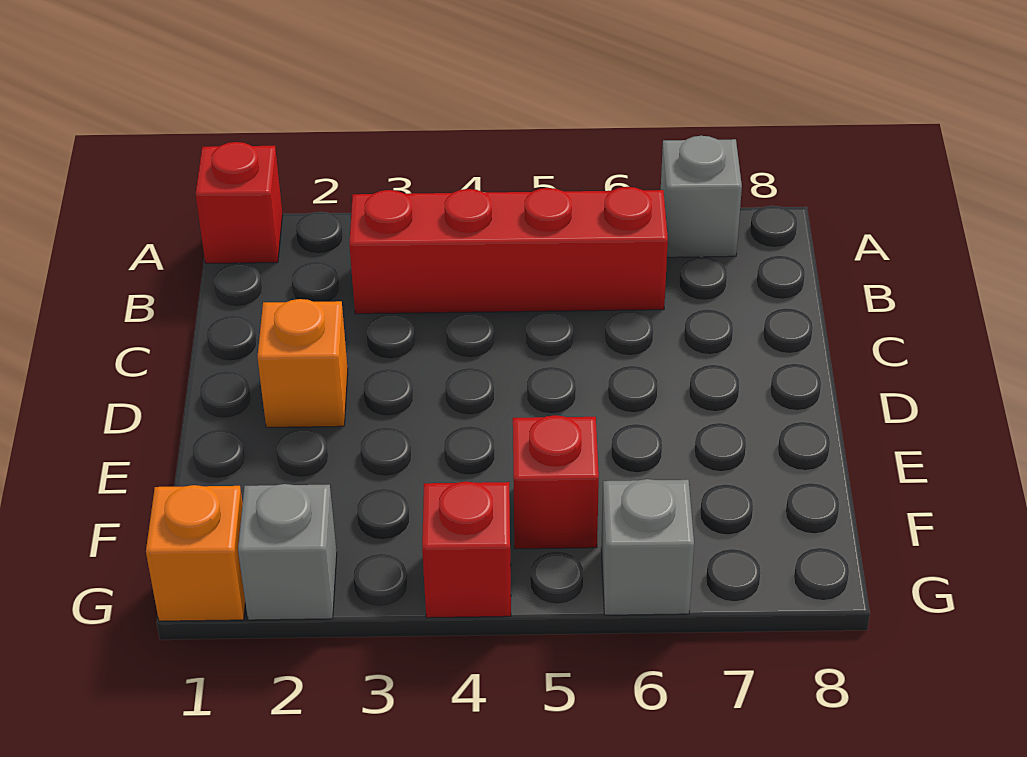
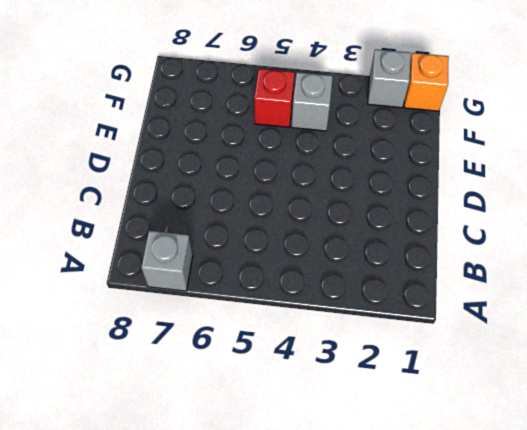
grey brick F4 level 1 -> grey brick G6 level 1
none -> red brick A1 level 1
none -> red brick B3:B6 level 1

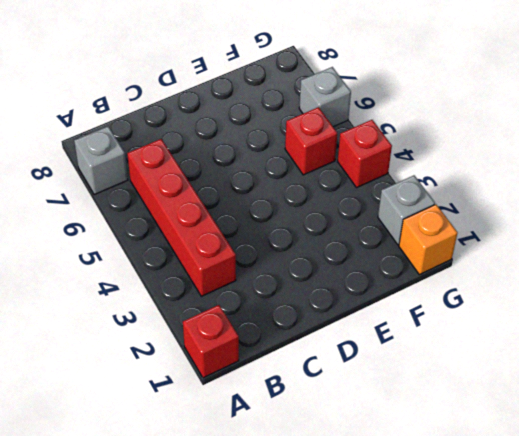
none -> orange brick D2 level 1

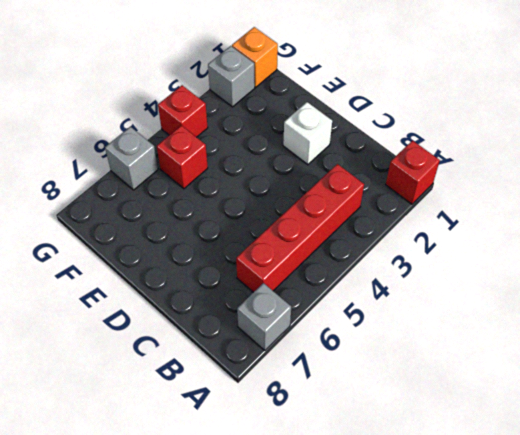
white brick D2 level 1 -> orange brick D2 level 1

